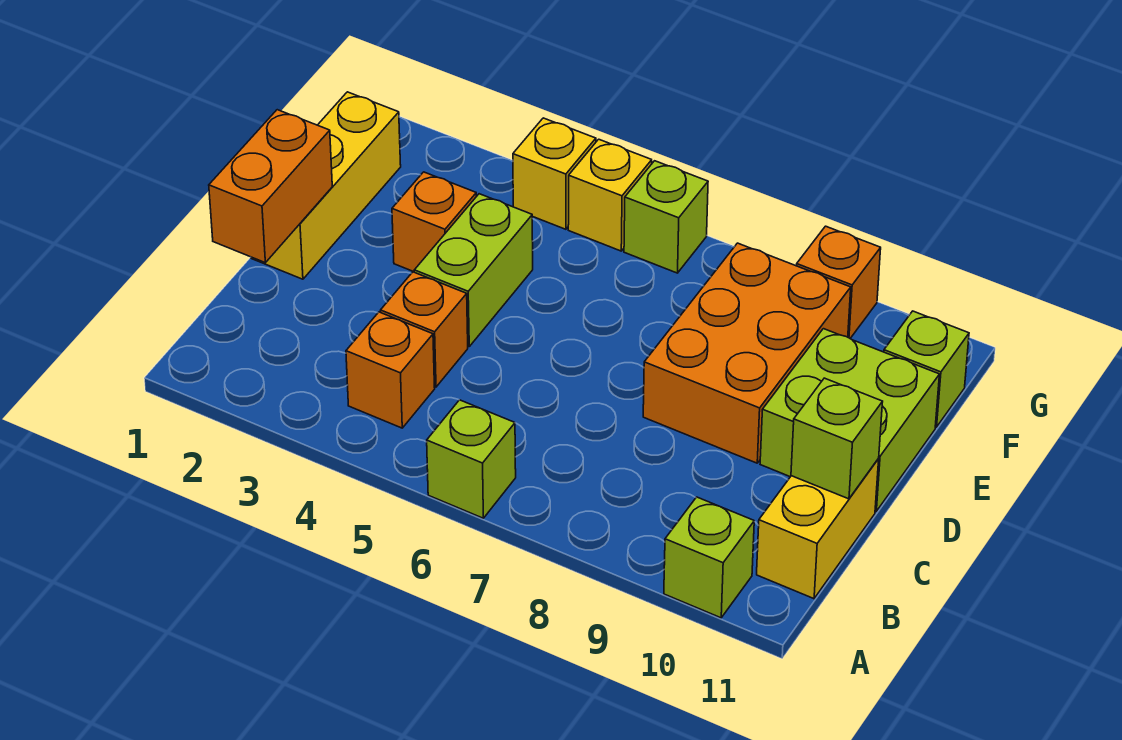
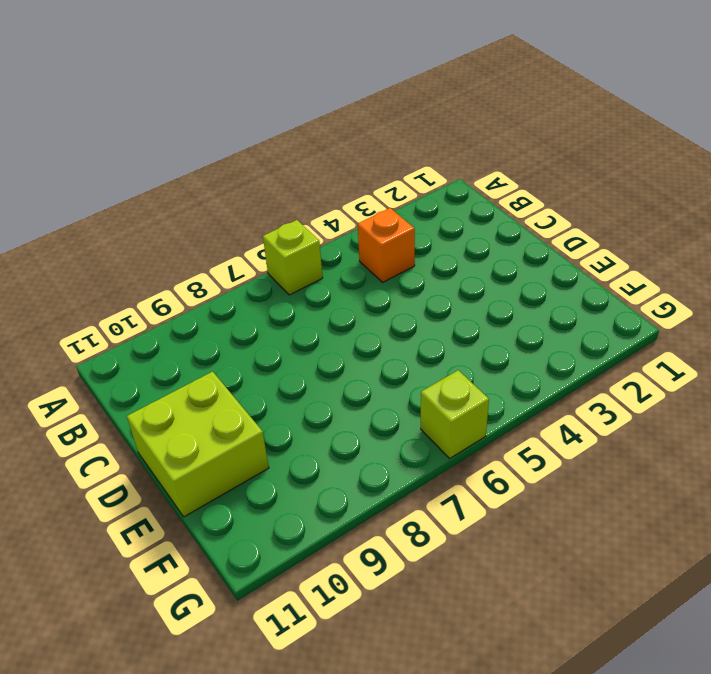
none -> lime brick A10 level 1
none -> yellow brick B11:C11 level 1
none -> orange brick C4 level 1

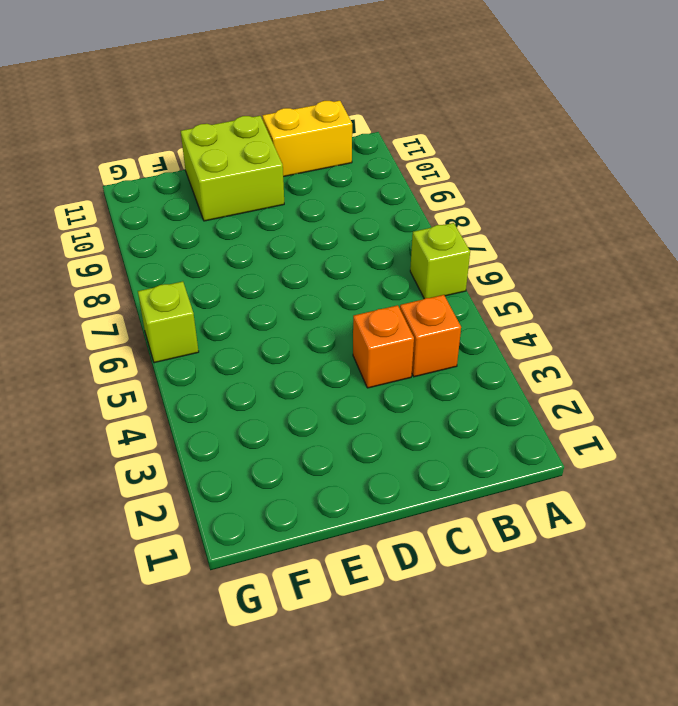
none -> lime brick A10 level 1
none -> yellow brick D1:F1 level 1
none -> lime brick D4:E4 level 1

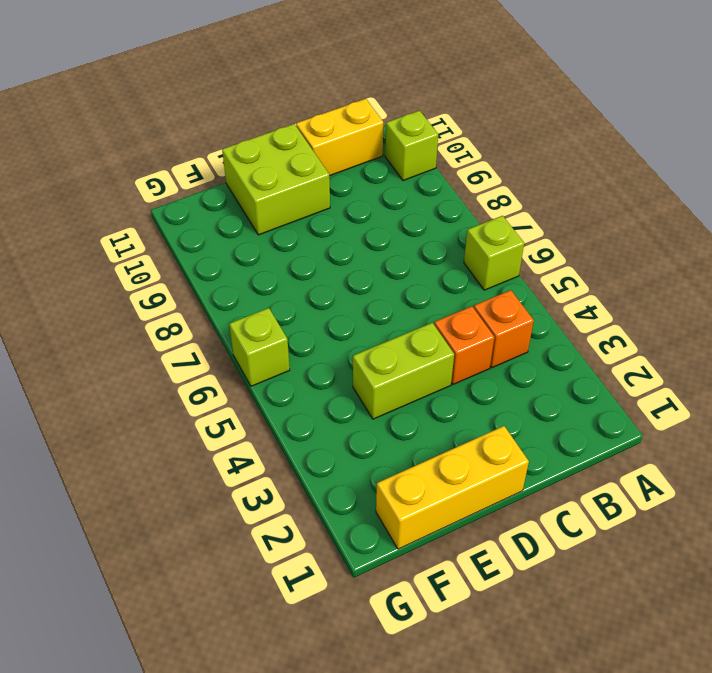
none -> orange brick D8:F9 level 1
none -> orange brick E3 level 1
none -> lime brick F11 level 1

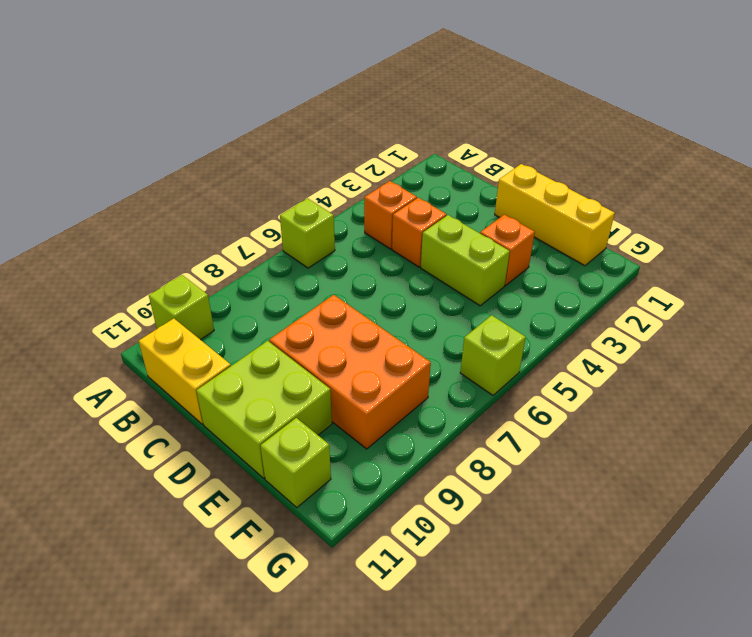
none -> yellow brick G4 level 1
none -> yellow brick G5 level 1
none -> orange brick G9 level 1

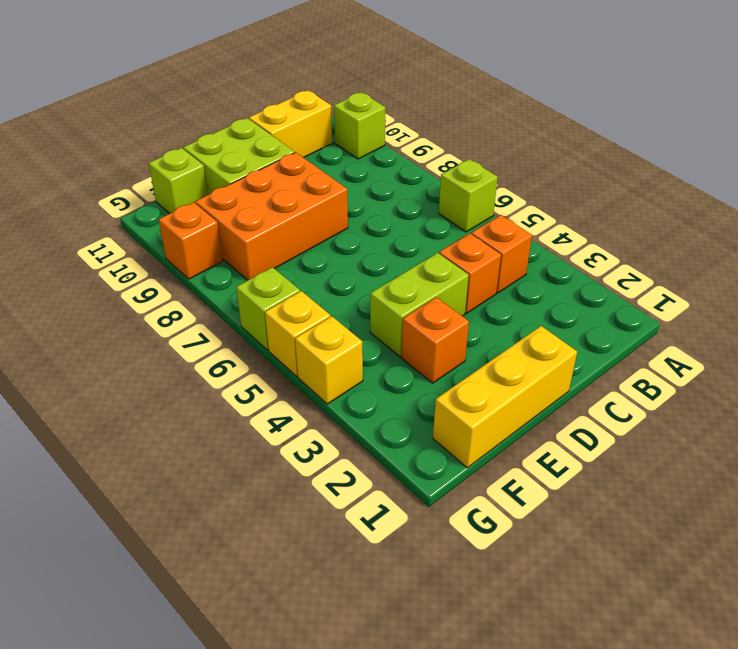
none -> orange brick C1:D1 level 2
none -> lime brick C11 level 2

